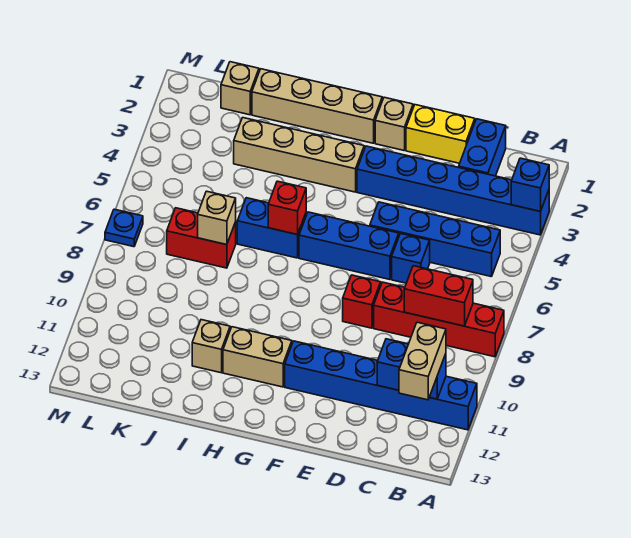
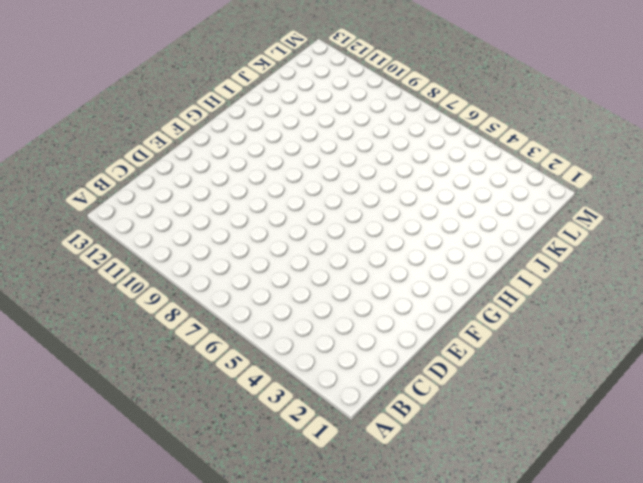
none -> blue brick A3:F3 level 1
none -> red brick A8:D8 level 1
none -> blue brick A11:F11 level 1

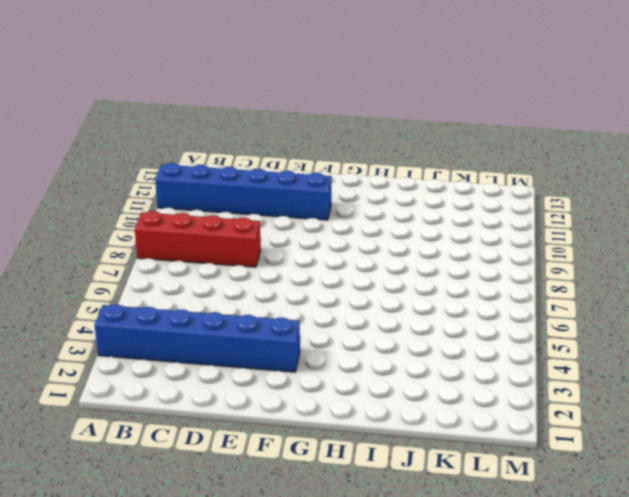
none -> blue brick B5:E5 level 1
none -> blue brick C1:C2 level 1
none -> yellow brick D1:E1 level 1

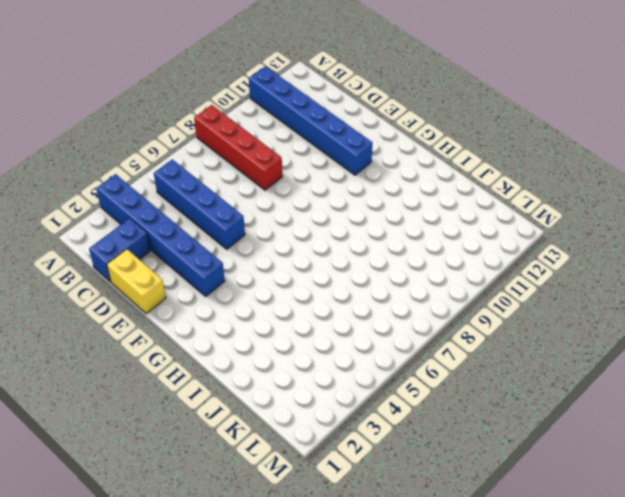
none -> blue brick D6 level 1
none -> blue brick E6:G6 level 1
none -> red brick E8 level 1

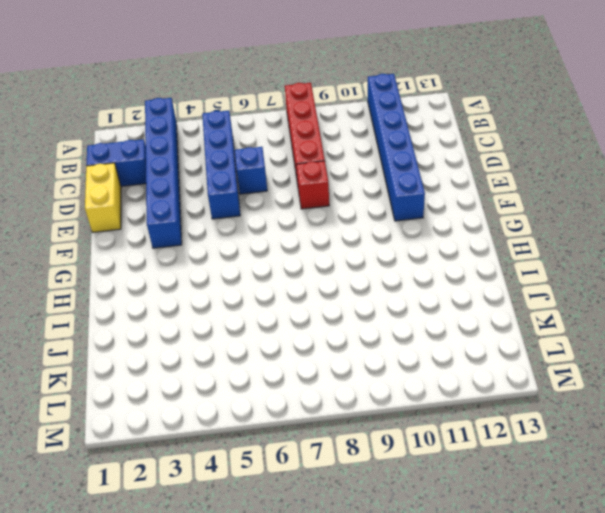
none -> blue brick E6:G6 level 1
none -> tan brick F1 level 1
none -> tan brick G1:J1 level 1

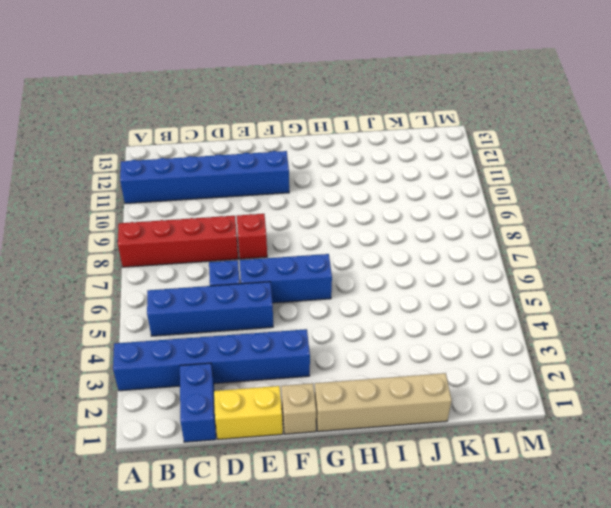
none -> tan brick G3:J3 level 1
none -> tan brick G11:H11 level 1
none -> blue brick H6:I6 level 1

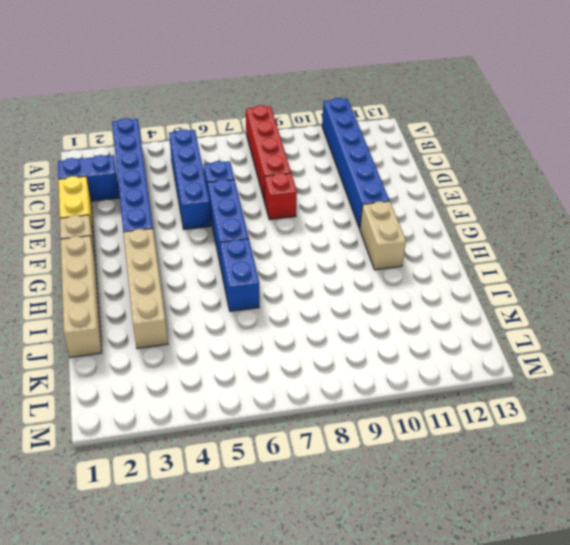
none -> tan brick I11 level 1
none -> red brick J7:K7 level 1
none -> tan brick K1 level 1

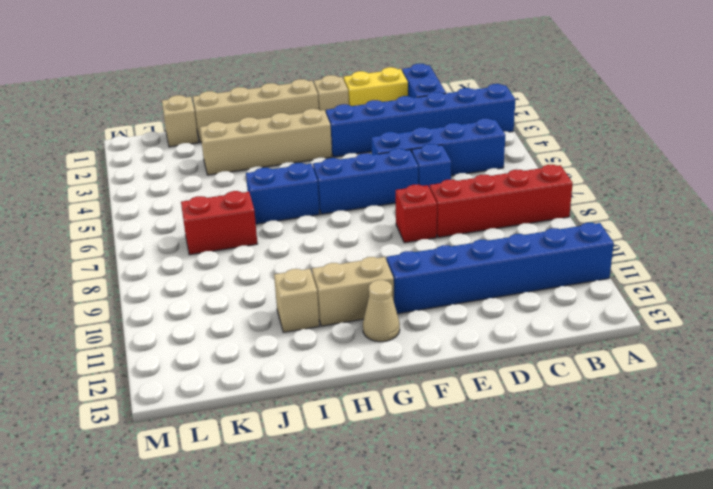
tan cone G12 level 1 -> none
none -> blue plate M7 level 1
none -> blue brick A3 level 2
none -> red brick B8:C8 level 2

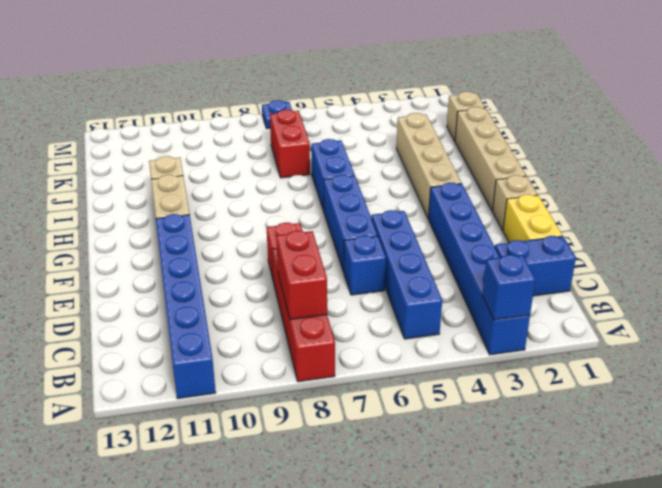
none -> blue brick B11:C11 level 2
none -> red brick H6 level 2
none -> tan brick J7 level 2

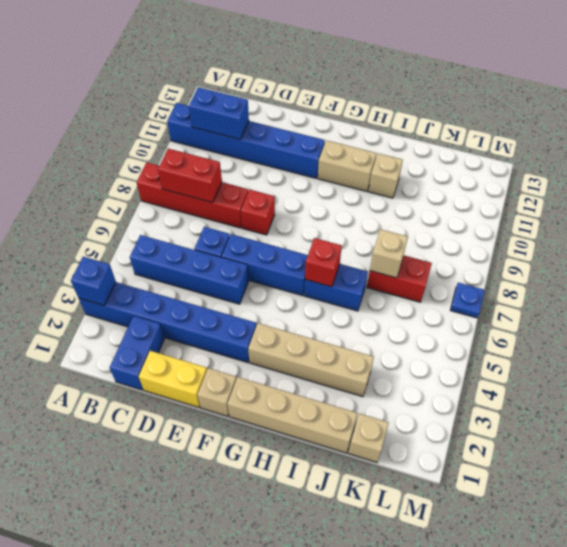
none -> tan brick B11:B12 level 3

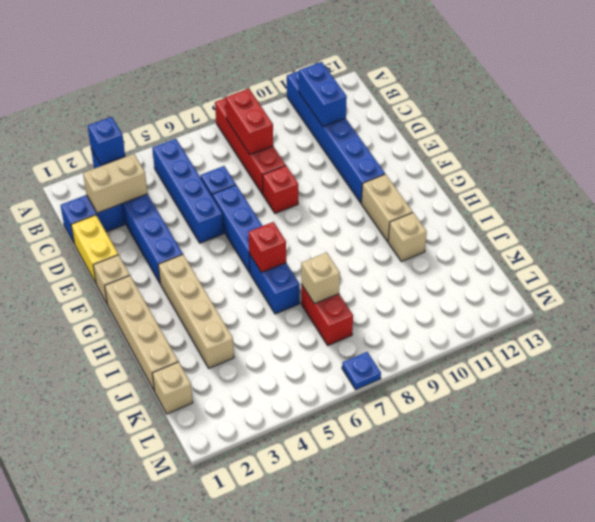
tan brick C2:C3 level 2 -> tan brick B11:B12 level 3

